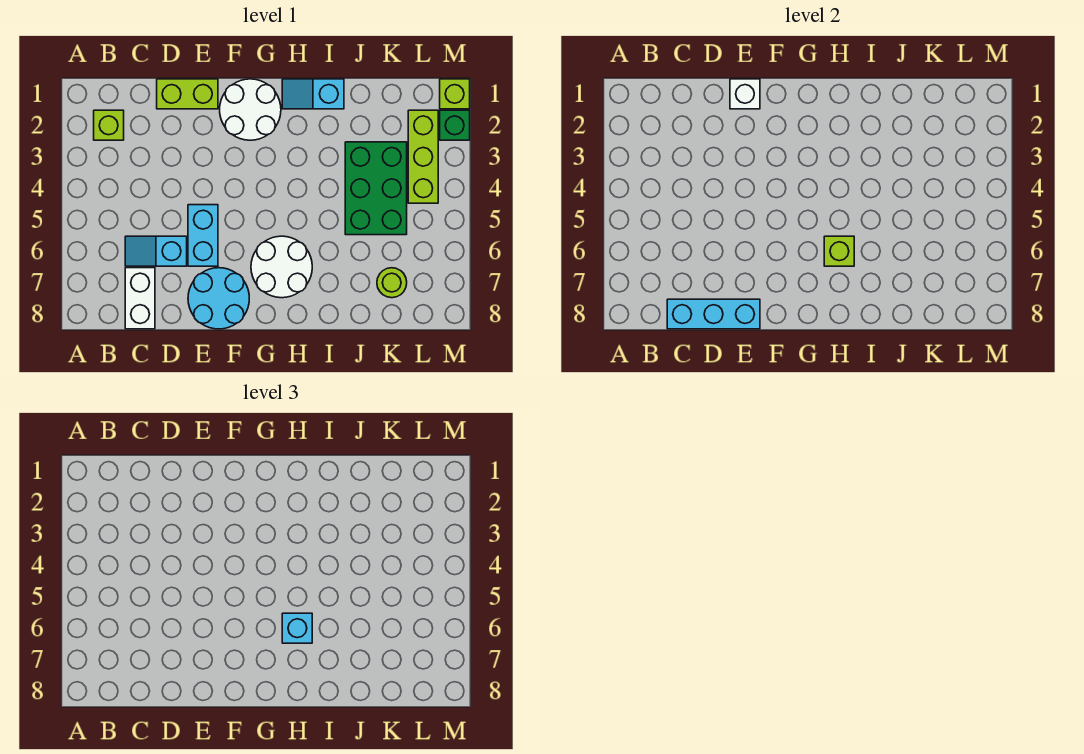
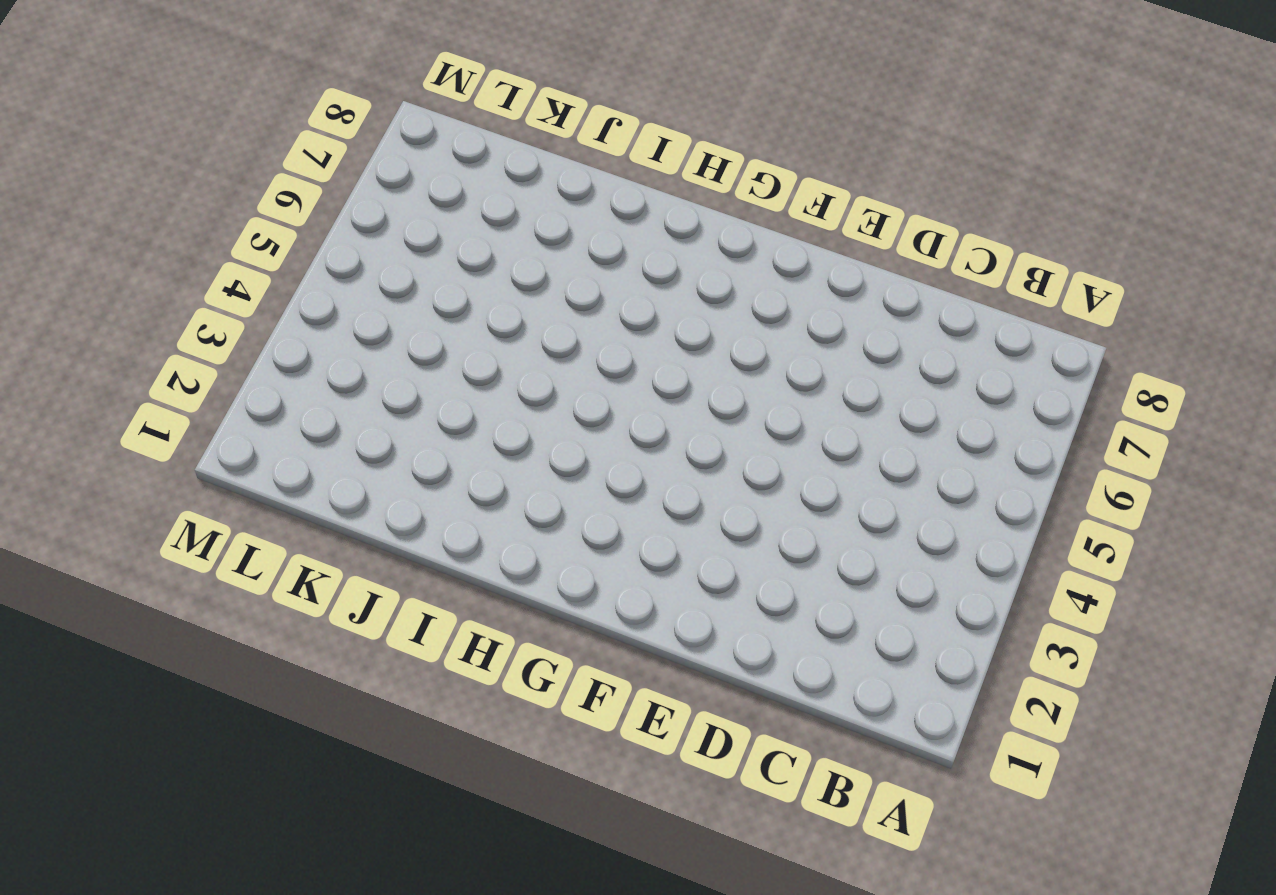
none -> lime brick B2 level 1
none -> cyan slope C6:D6 level 1 top D
none -> white brick C7:C8 level 1

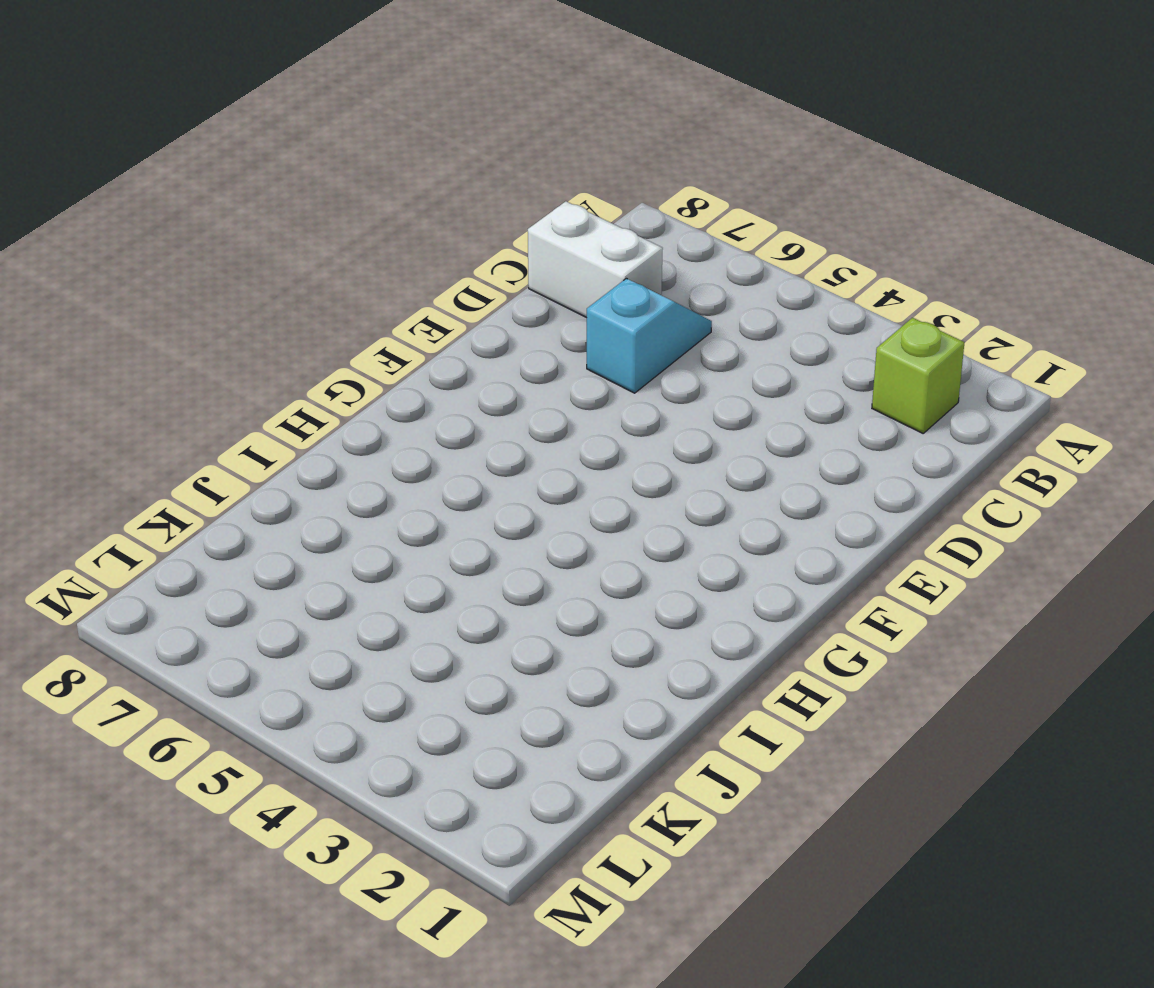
none -> lime brick D1:E1 level 1
none -> cyan brick E5:E6 level 1
none -> cyan round brick E7:F8 level 1

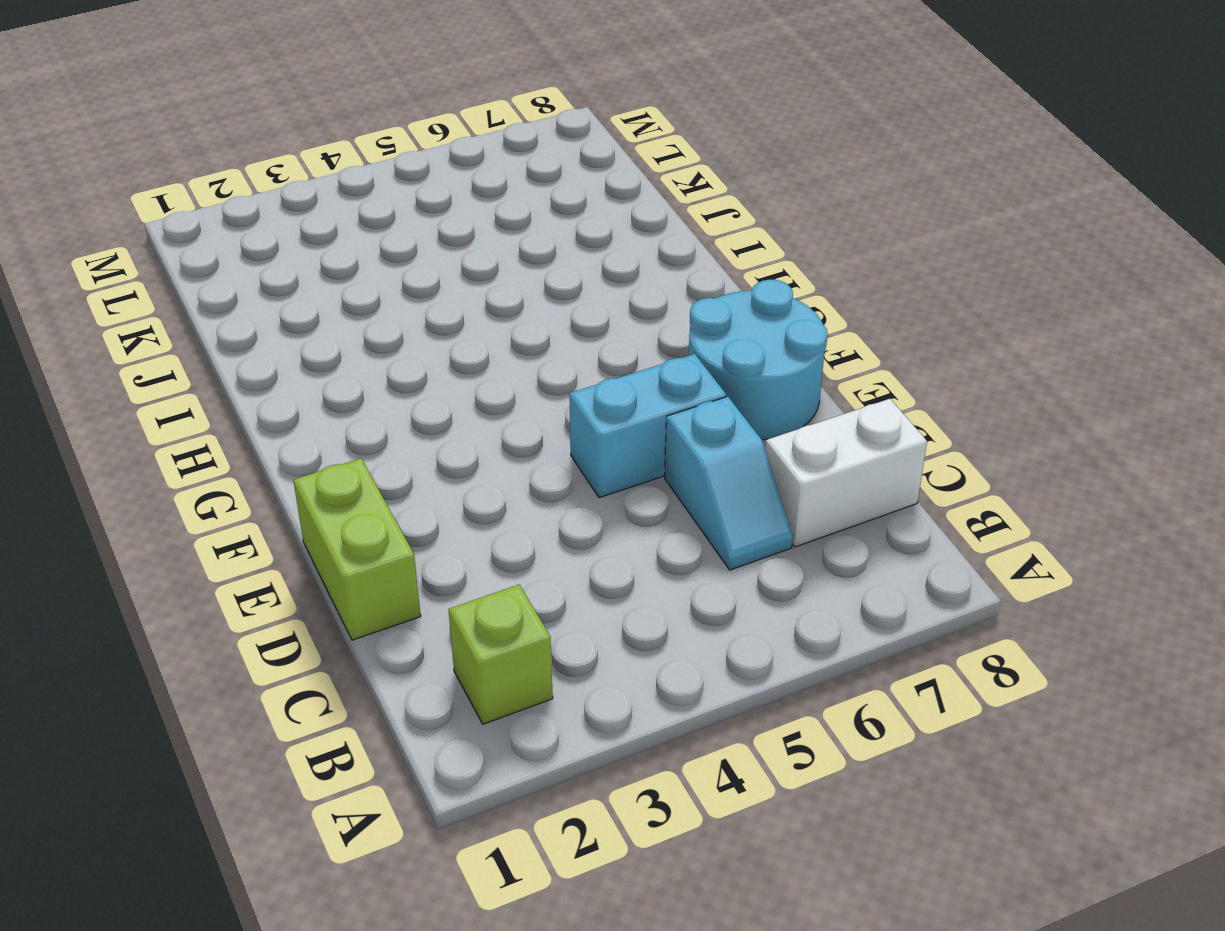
none -> white round brick F1:G2 level 1
none -> white round brick G6:H7 level 1
none -> cyan slope H1:I1 level 1 top I

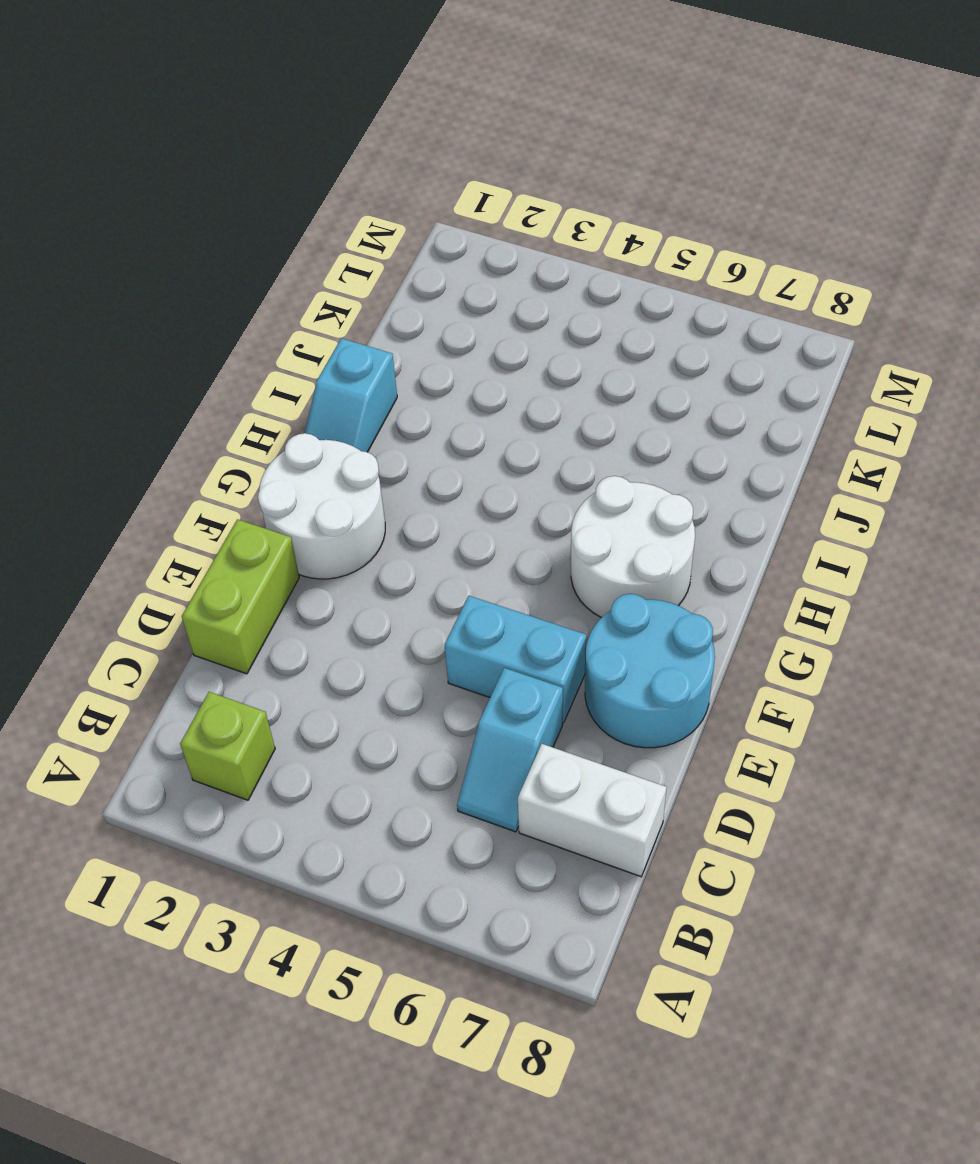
none -> green brick J3:K5 level 1
none -> lime round brick K7 level 1
none -> lime brick L2:L4 level 1

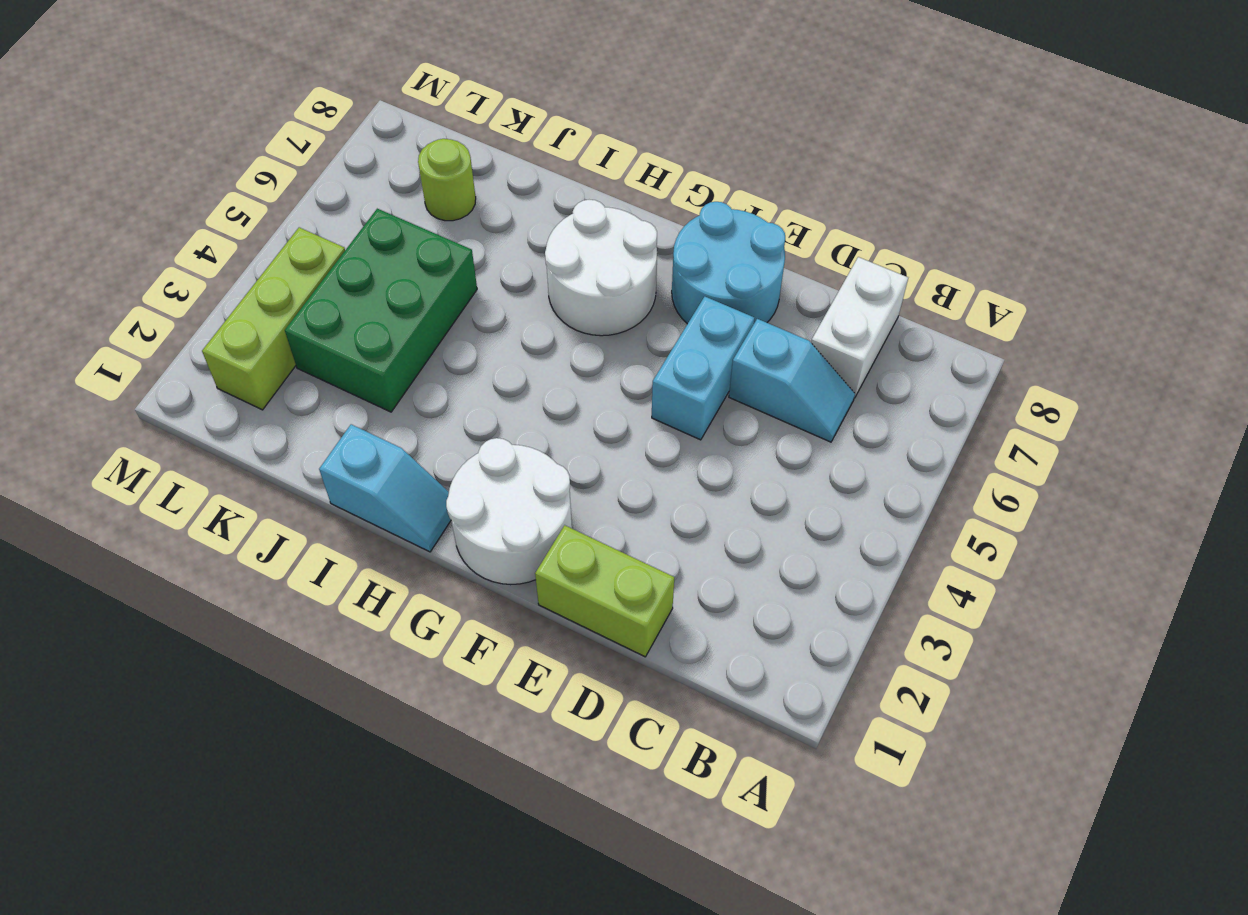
none -> lime brick B2 level 1
none -> lime brick M1 level 1
none -> green brick M2 level 1

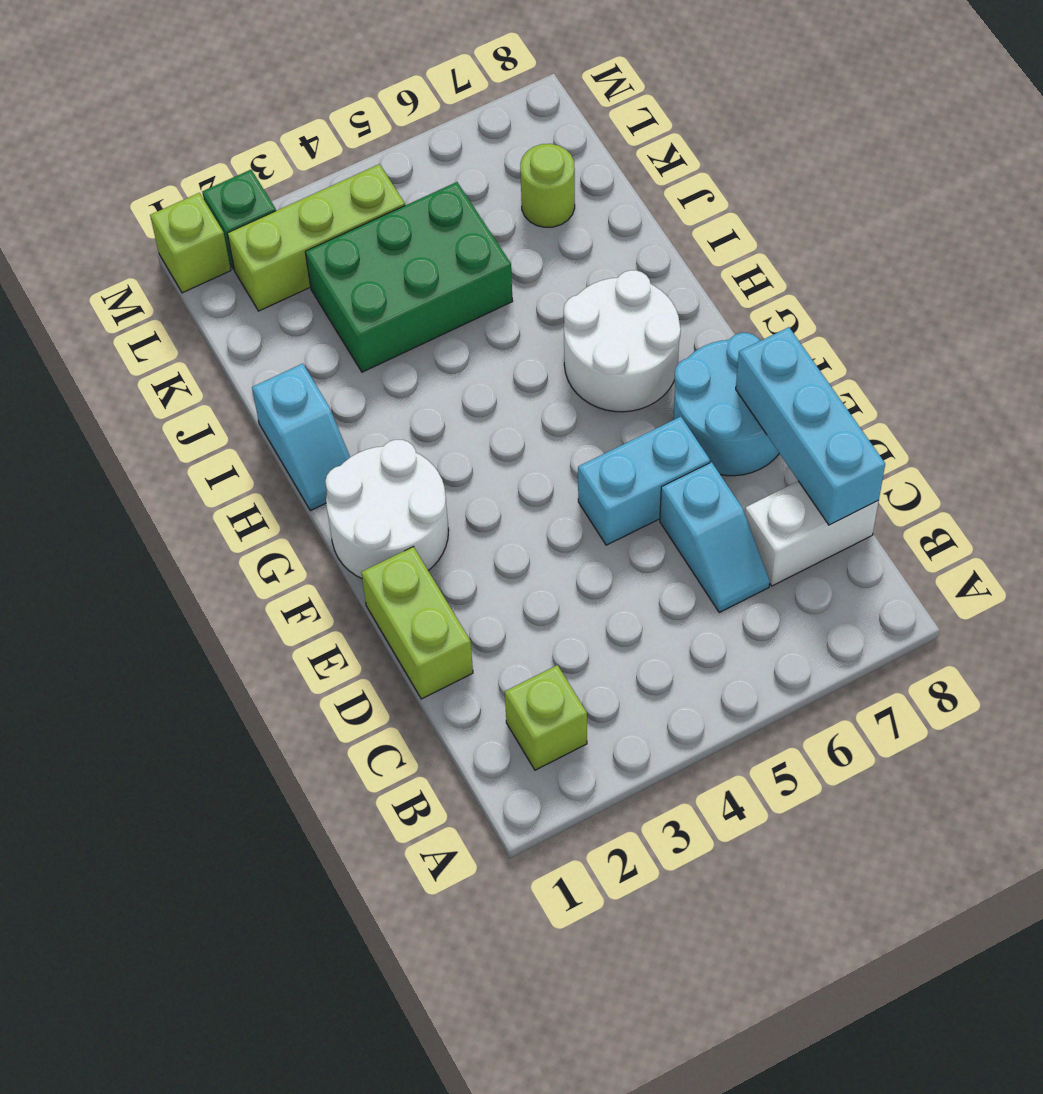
none -> white brick E1 level 2
none -> lime brick H6 level 2
none -> cyan brick H6 level 3

